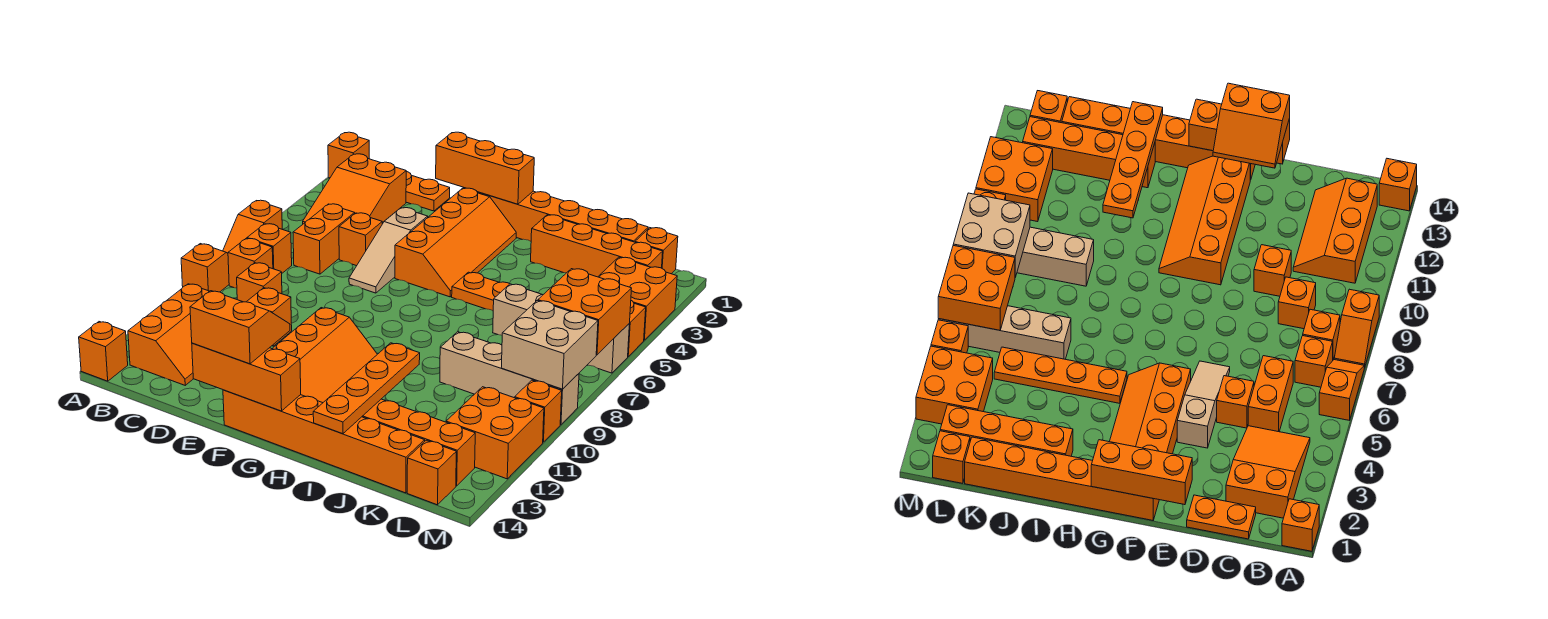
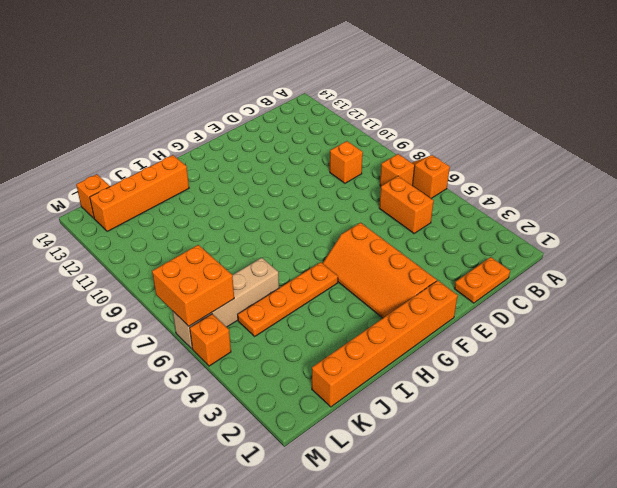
none -> orange brick A1 level 1
none -> orange slope A8:A9 level 1 top 9
none -> orange brick A14 level 1
none -> orange slope B2:C4 level 1 top 2

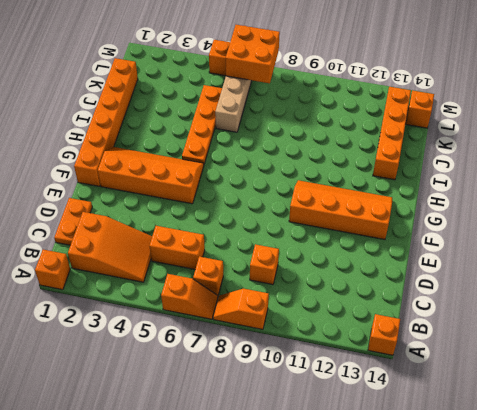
none -> orange brick B8 level 1
none -> orange slope B11:C13 level 1 top B
none -> orange brick D5 level 1
none -> orange brick D10 level 1

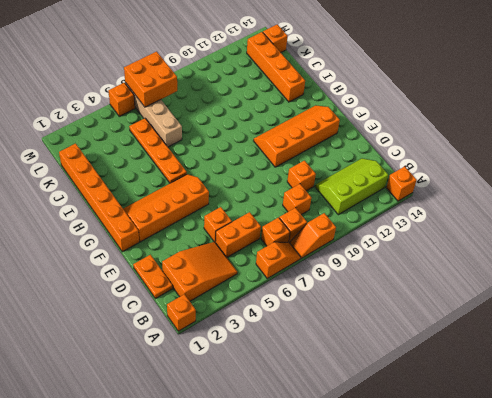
lime slope B11:C13 level 1 top B -> orange slope B11:C13 level 1 top B
none -> tan slope E4:E6 level 1 top 4
none -> orange brick F14:K14 level 1
none -> orange brick I2:L2 level 1
none -> tan brick J9:M9 level 1

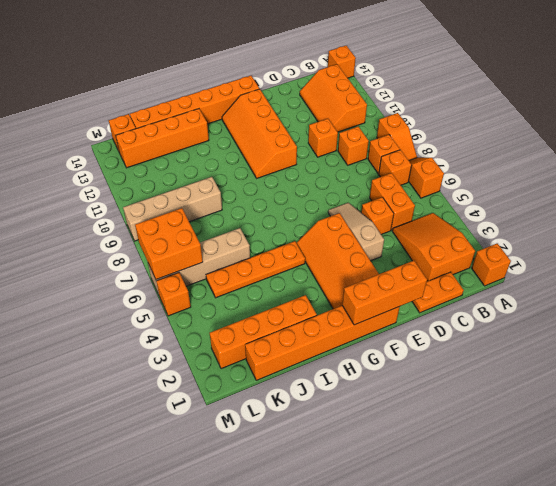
none -> orange brick L1 level 1
none -> orange brick L3:M4 level 1
none -> orange brick L11:M12 level 1
none -> orange brick M10 level 1

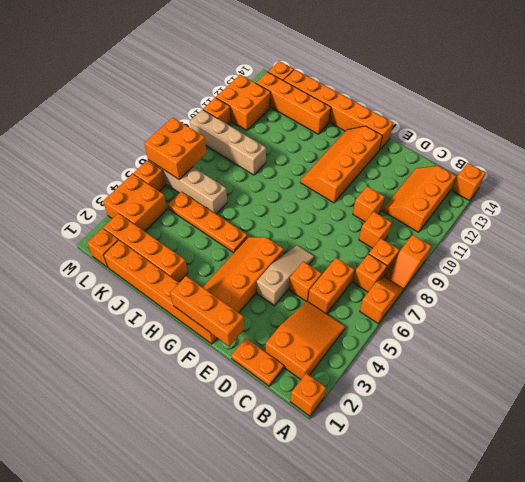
none -> orange brick E14:G14 level 2
none -> orange plate I11:I14 level 2
none -> tan brick L8:M9 level 2
none -> orange slope E13:F14 level 3 top 14

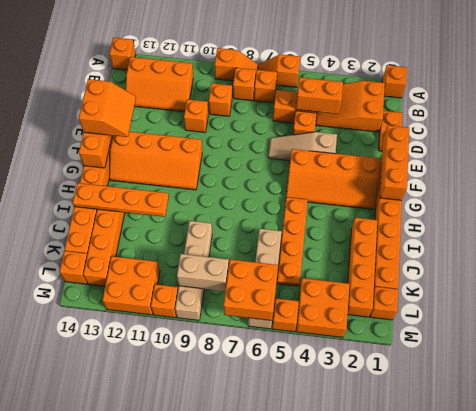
orange brick C4:C5 level 2 -> none
tan brick L8:L9 level 2 -> tan brick L8:M9 level 2

